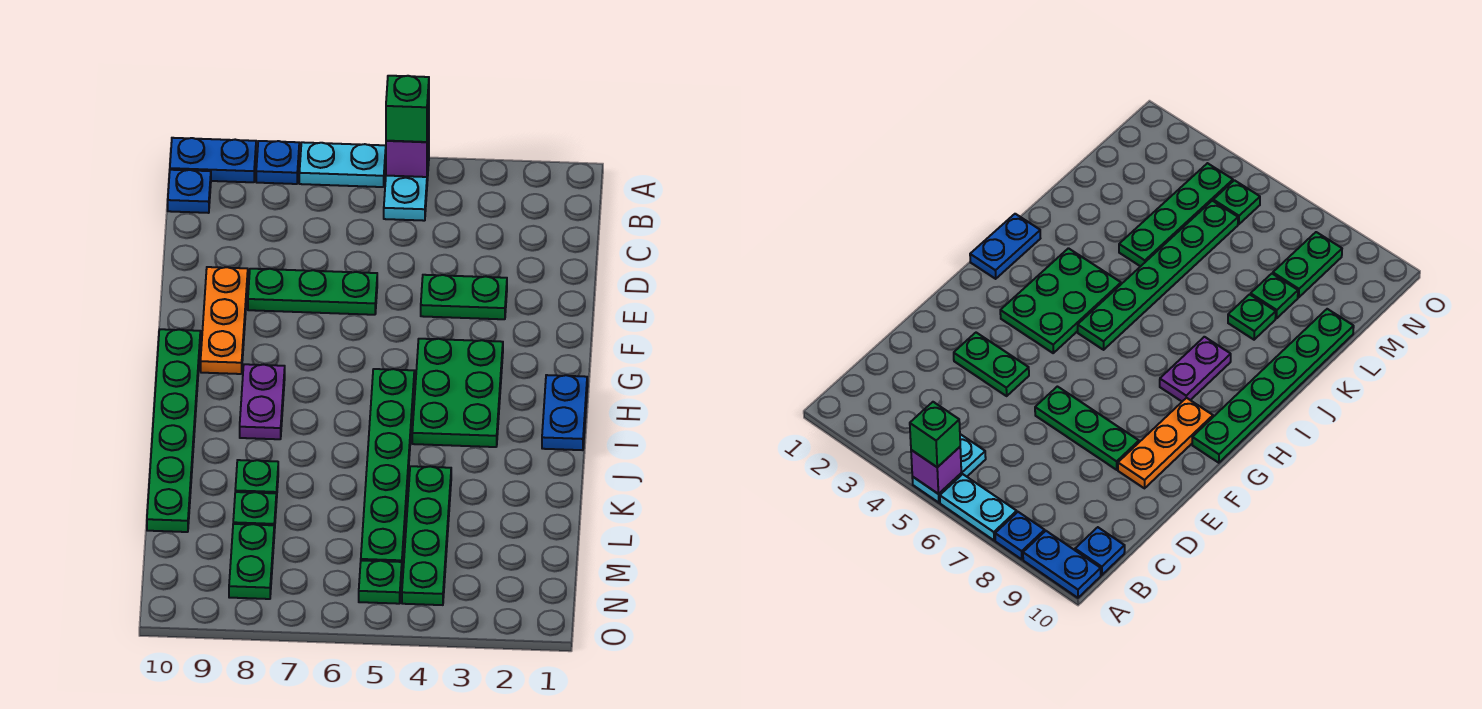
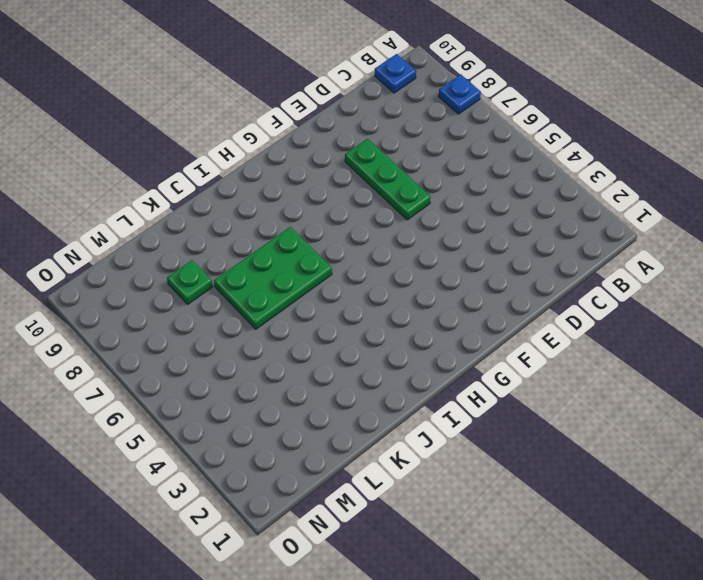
green plate I6:K7 level 1 -> green plate G3:I4 level 1
none -> cyan plate A5:B5 level 1
none -> cyan plate A6:A7 level 1
none -> blue plate A9:A10 level 1

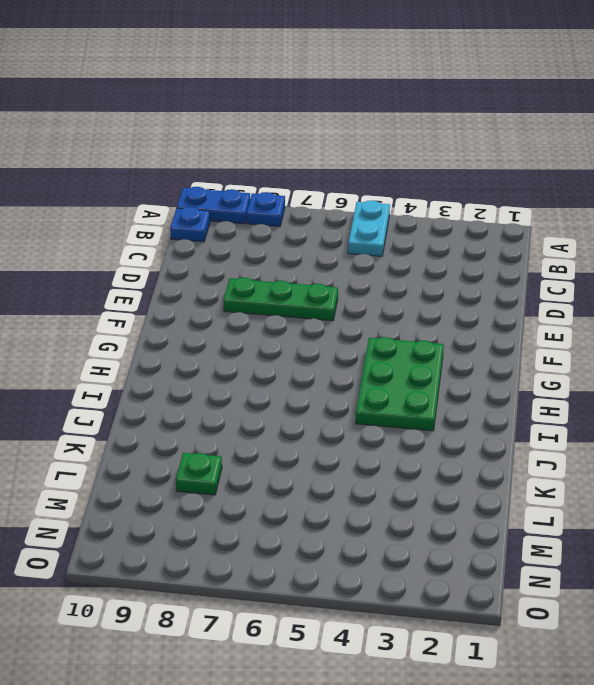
none -> cyan plate A6:A7 level 1
none -> green plate E3:E4 level 1
none -> orange plate E9:G9 level 1

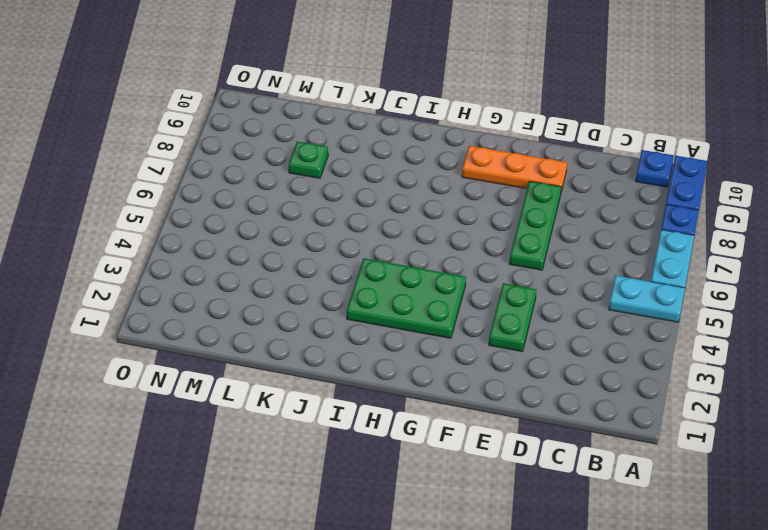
none -> green plate G10:L10 level 1
none -> blue plate H1:I1 level 1
none -> green plate H5:M5 level 1

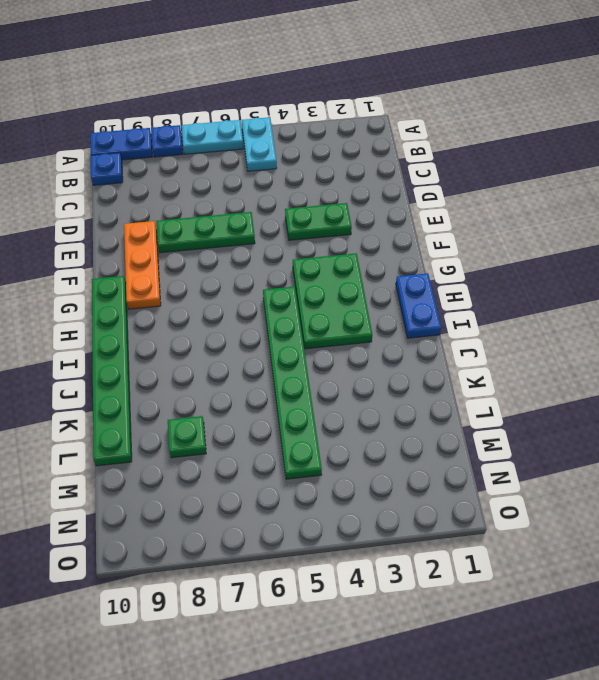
none -> purple plate H8:I8 level 1
none -> green plate K4:N4 level 1
none -> green plate K8 level 1

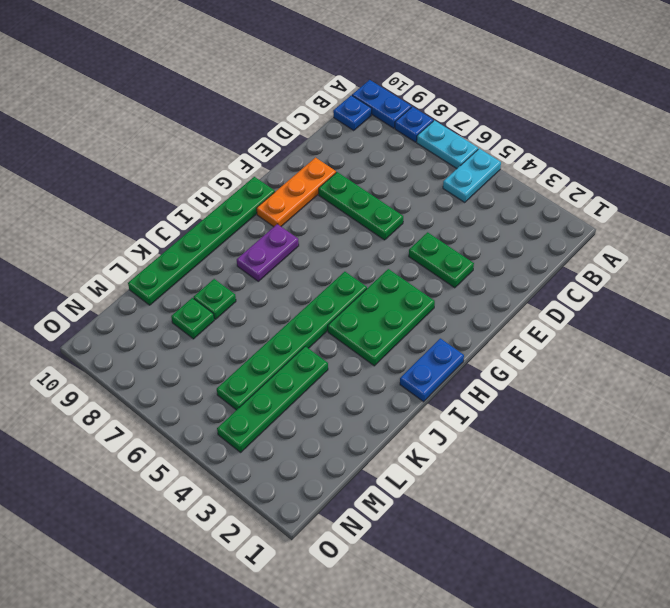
none -> green plate M8:N8 level 1
none -> green plate N5 level 1
none -> purple brick A5 level 2

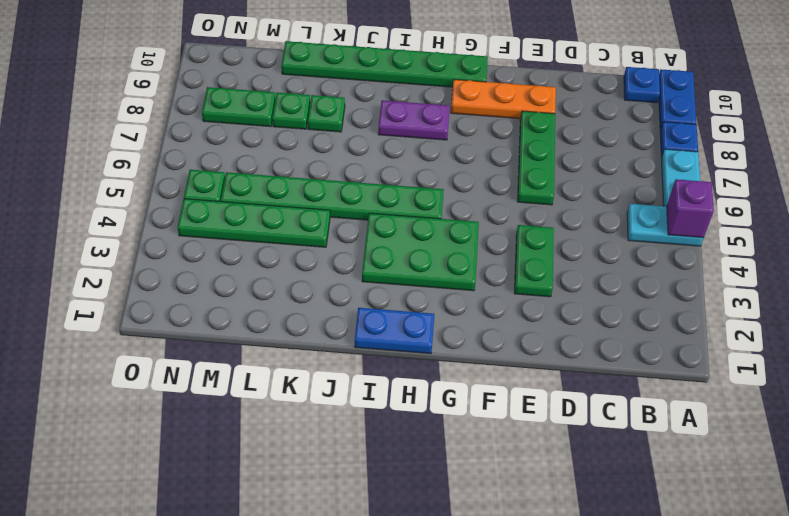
none -> green brick A5 level 3

